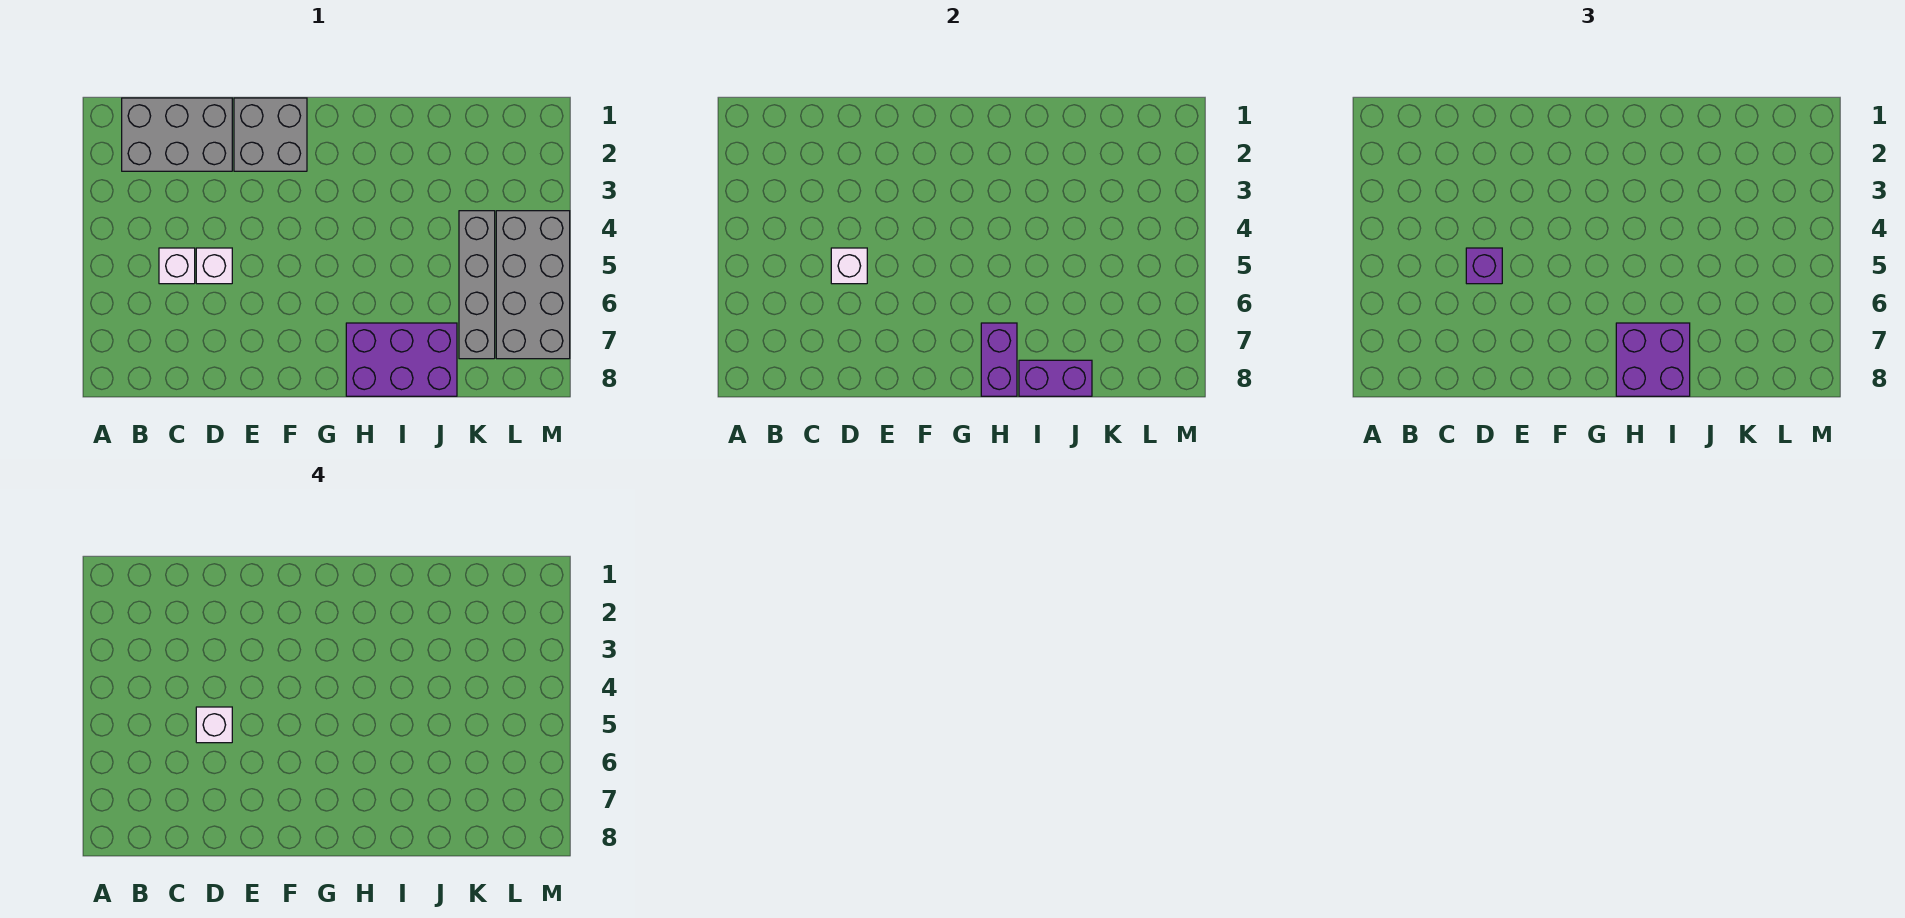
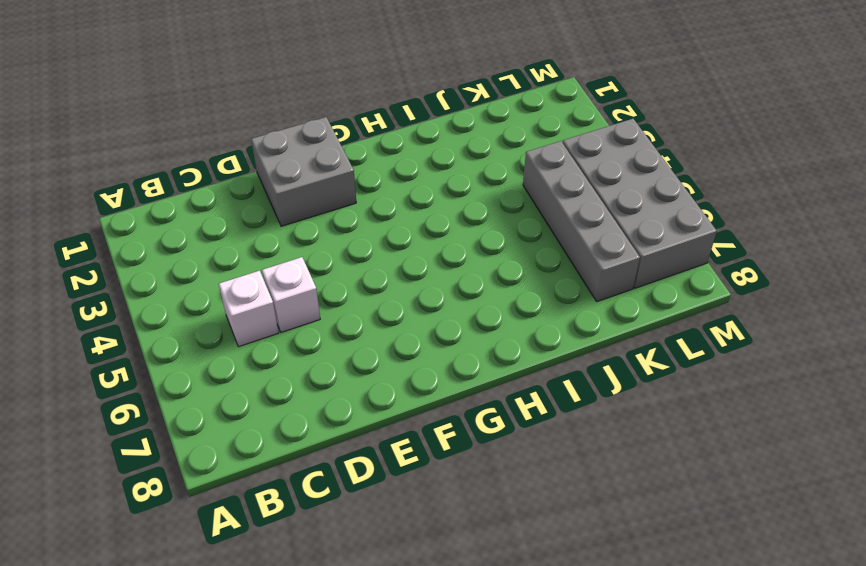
none -> grey brick B1:D2 level 1
none -> purple brick H7:J8 level 1
none -> white brick D5 level 2

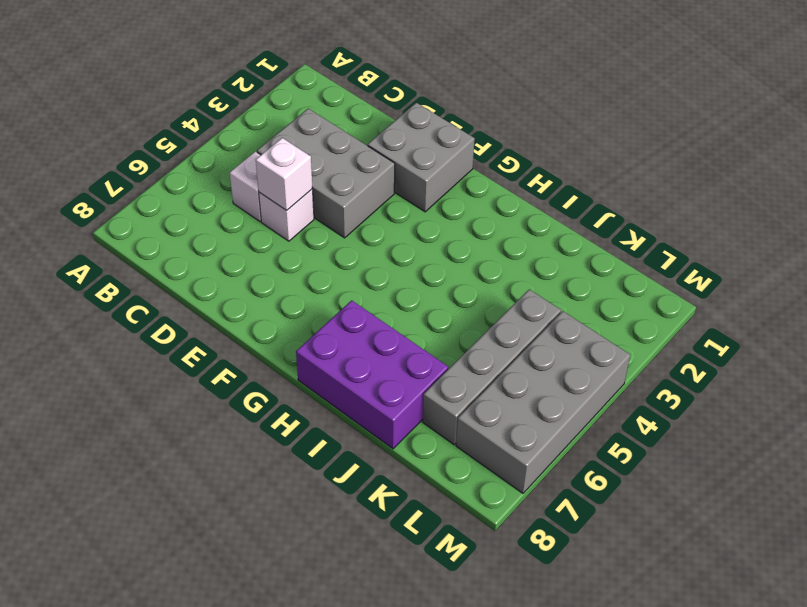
grey brick C3:E4 level 1 -> grey brick B1:D2 level 1
none -> purple brick H7:H8 level 2
none -> purple brick I8:J8 level 2
none -> purple brick D5 level 3

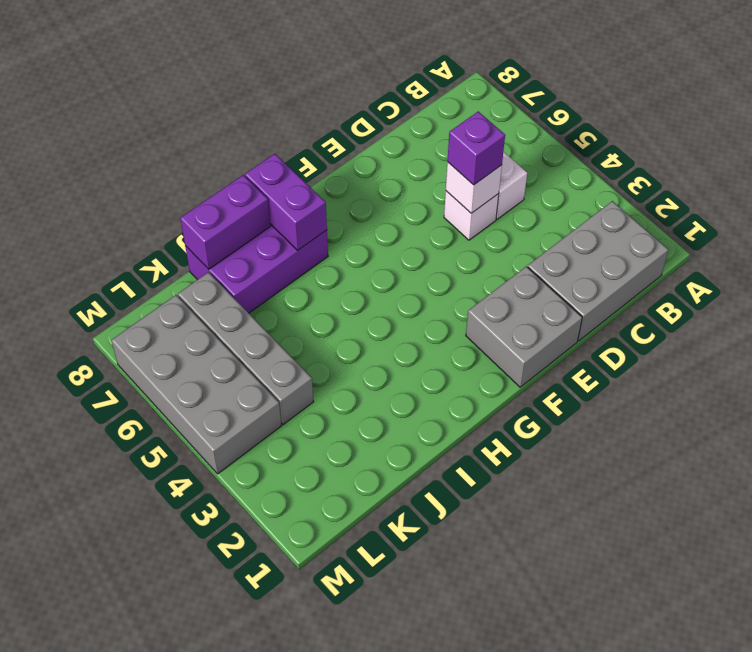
none -> purple brick H7:I8 level 3
none -> white brick D5 level 4

